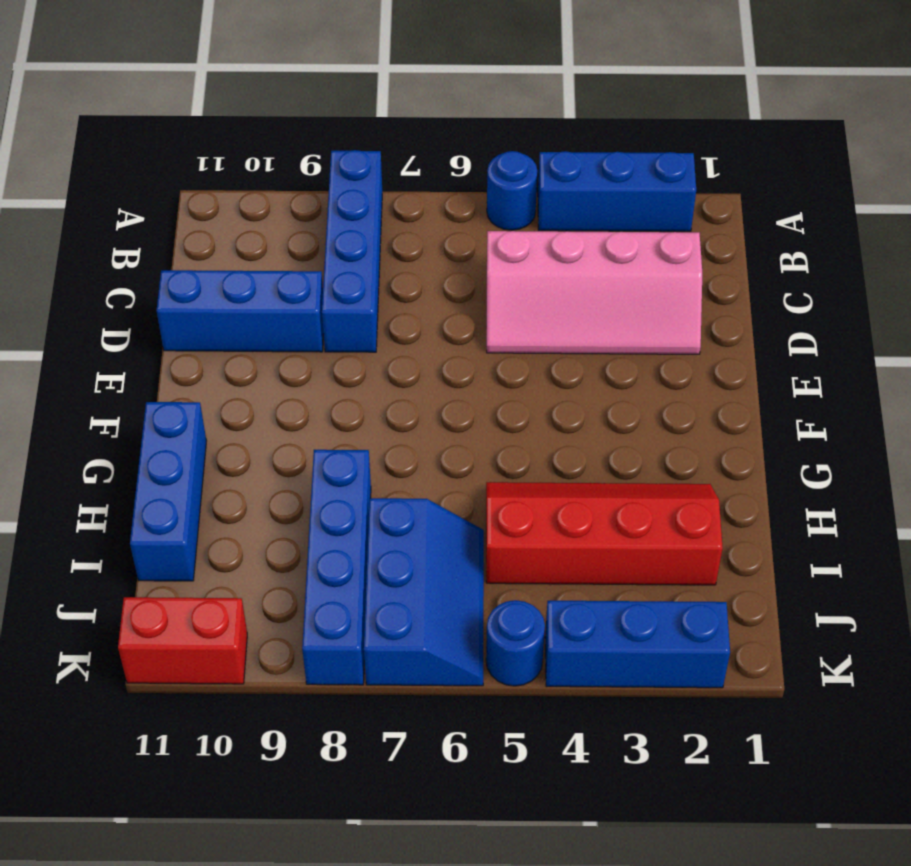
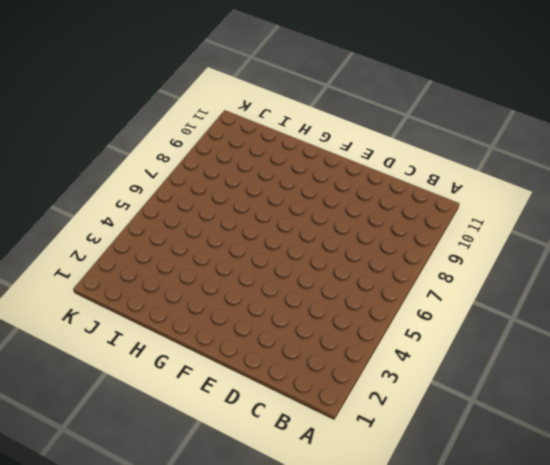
none -> blue brick A2:A4 level 1
none -> blue round brick A5 level 1
none -> blue brick A8:D8 level 1

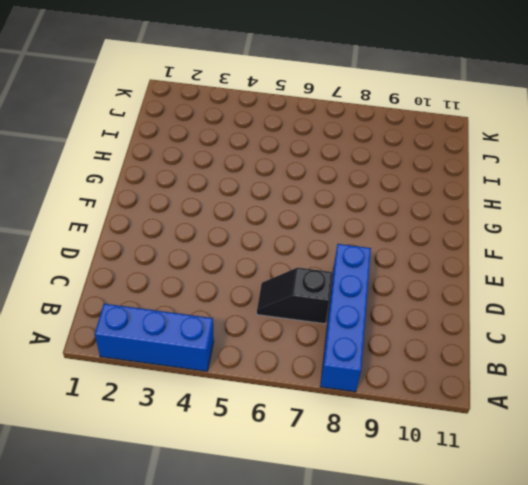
black slope C6:C7 level 1 top 7 -> none
none -> blue round brick A5 level 1
none -> pink slope C2:D5 level 1 top C
none -> blue brick D9:D11 level 1

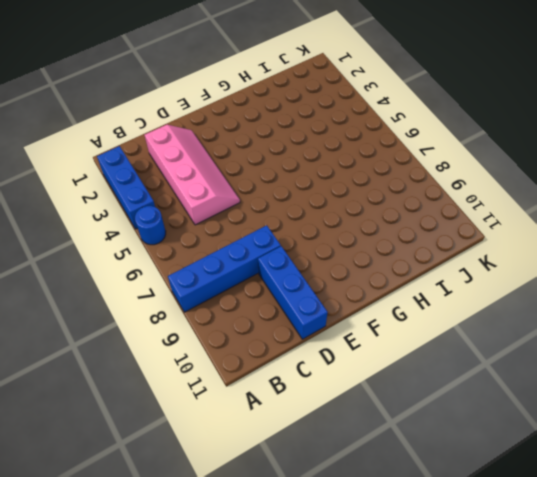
none -> blue brick G11:I11 level 1
none -> red slope H2:I5 level 1 top I
none -> blue brick H8:K8 level 1

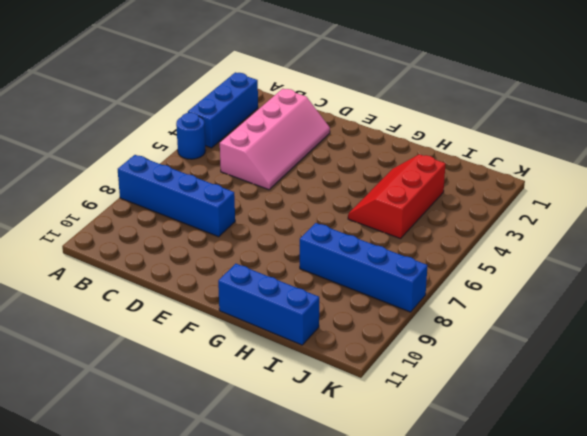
red slope H3:I5 level 1 top I -> red slope H2:I5 level 1 top I
none -> blue brick D9:D11 level 1
none -> blue slope I6:K7 level 1 top 7
none -> blue brick K2:K4 level 1

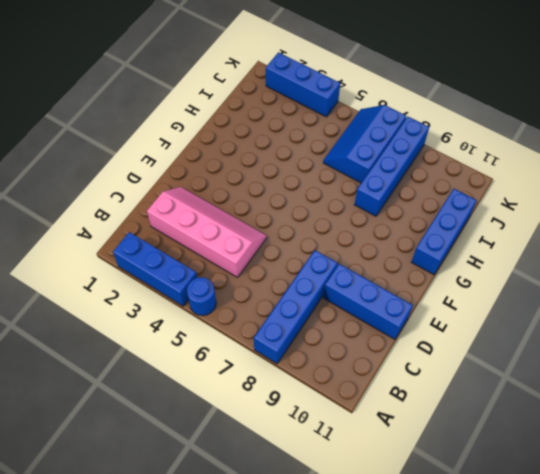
none -> red slope H2:I5 level 1 top I
none -> blue round brick K5 level 1
none -> red brick K10:K11 level 1

